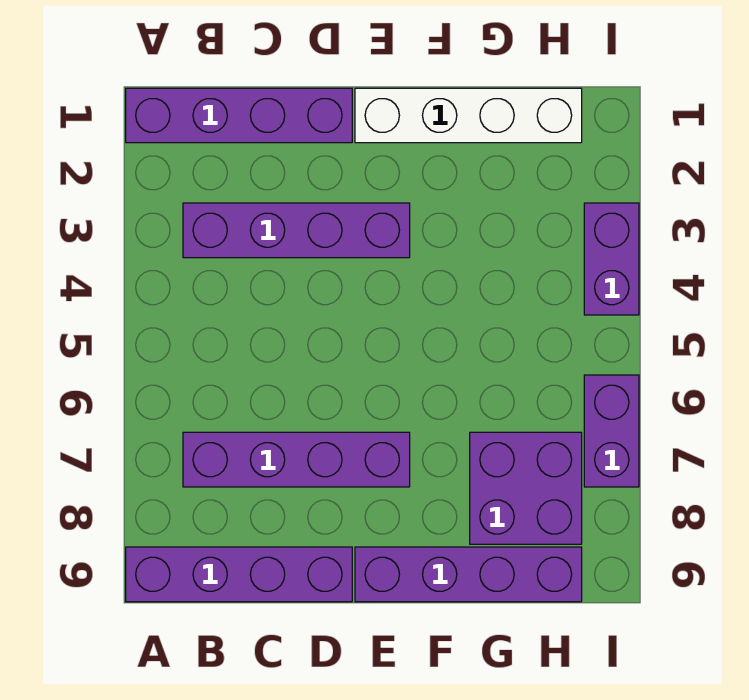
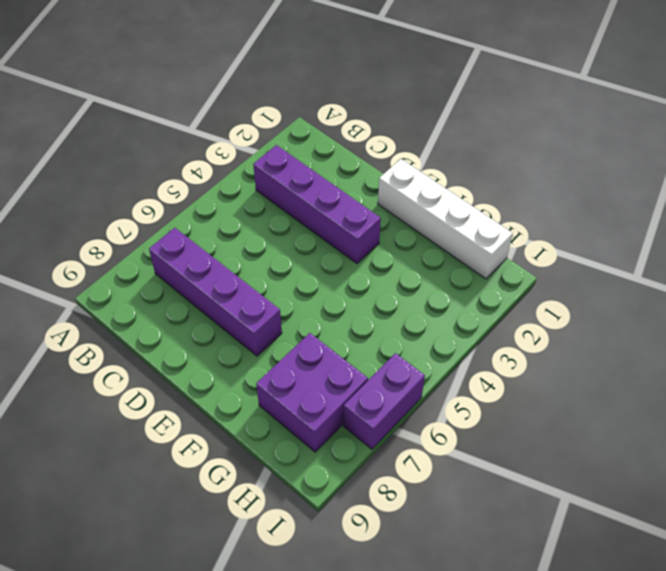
none -> purple brick A1:D1 level 1
none -> purple brick A9:D9 level 1

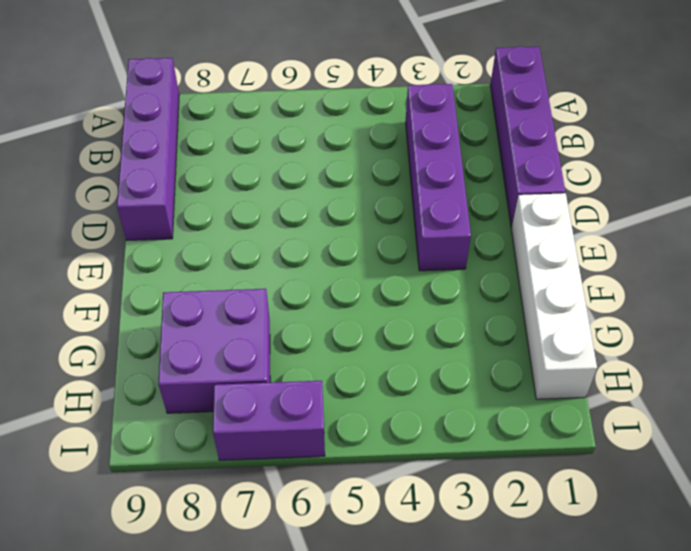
none -> purple brick B7:E7 level 1
none -> purple brick E9:H9 level 1

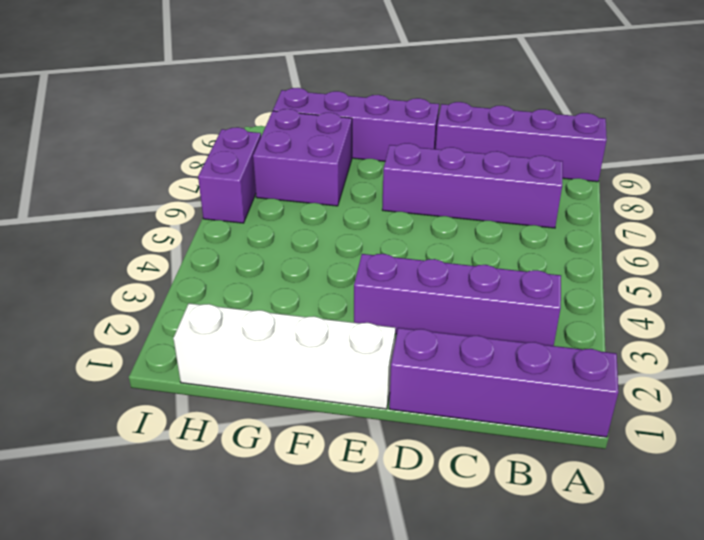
none -> purple brick I3:I4 level 1

